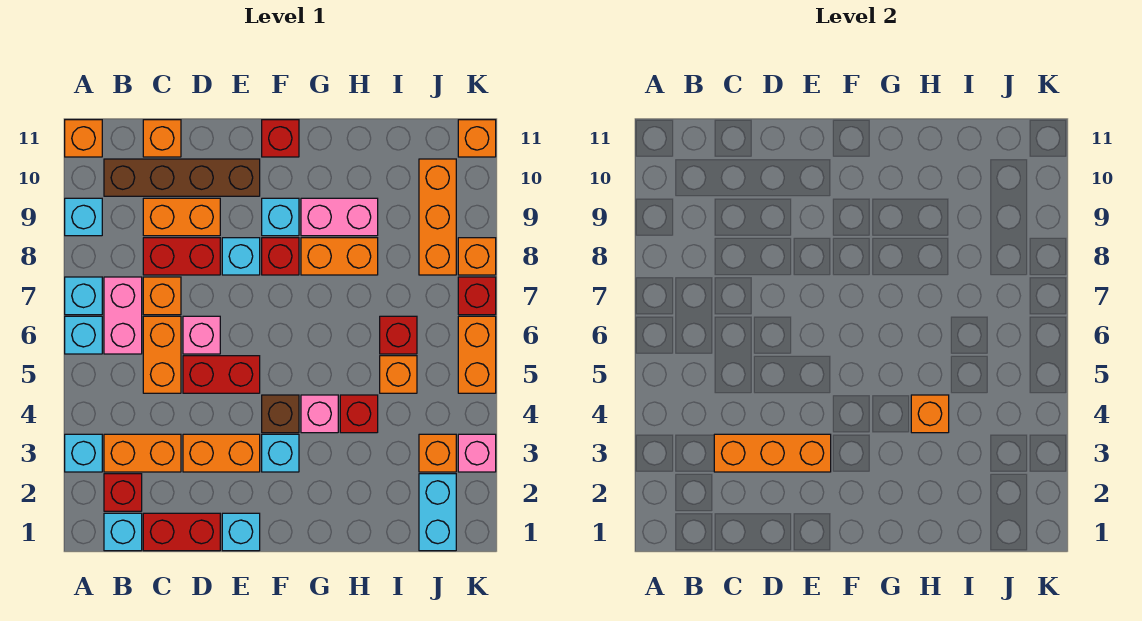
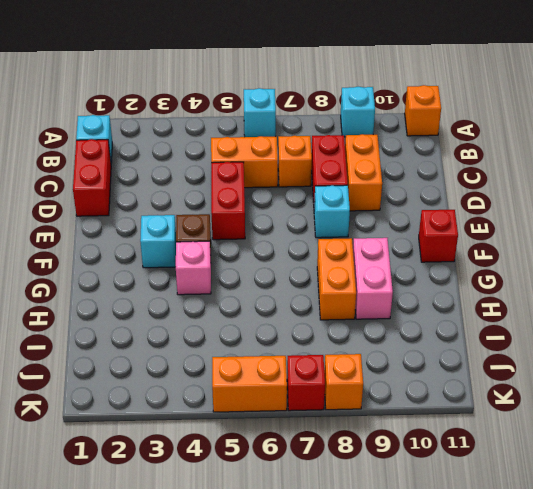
none -> cyan brick A3 level 1
none -> cyan brick A7 level 1
none -> red brick B2 level 1
none -> orange brick B3:C3 level 1

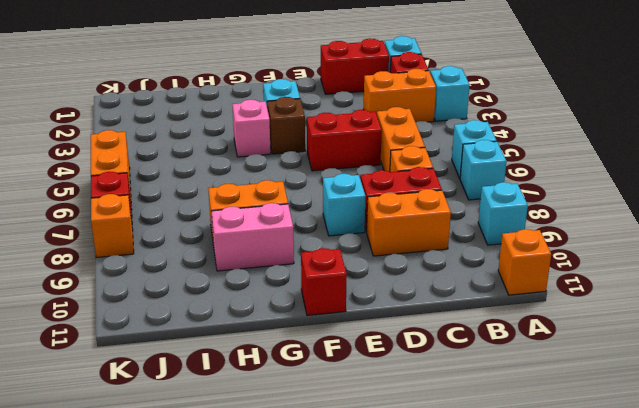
none -> pink brick B6:B7 level 1
none -> brown brick B10:E10 level 1
none -> orange brick C11 level 1
none -> orange brick D3:E3 level 1

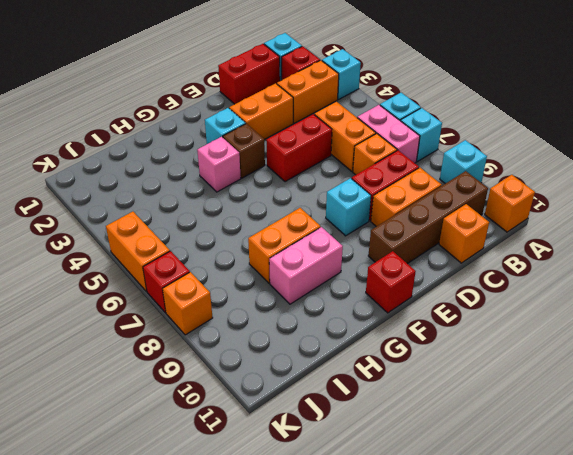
none -> pink brick D6 level 1
none -> cyan brick E1 level 1
none -> red brick F8 level 1
none -> cyan brick F9 level 1

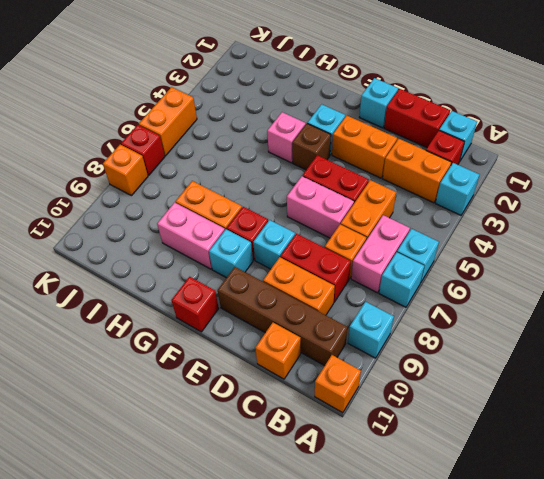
pink brick D6:E6 level 1 -> pink brick D6 level 1
none -> red brick H4 level 1
none -> orange brick I5 level 1
none -> red brick I6 level 1
none -> cyan brick J1:J2 level 1

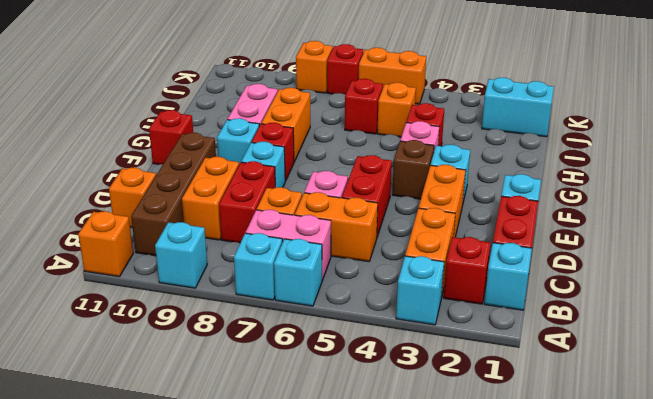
none -> orange brick J3 level 1
none -> orange brick J8:J10 level 1
none -> pink brick K3 level 1
none -> orange brick K11 level 1

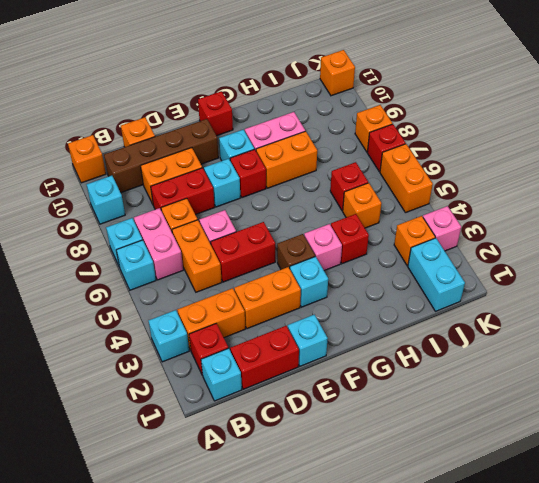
none -> orange brick J8:J10 level 1
none -> orange brick C3:E3 level 2
none -> orange brick H4 level 2

